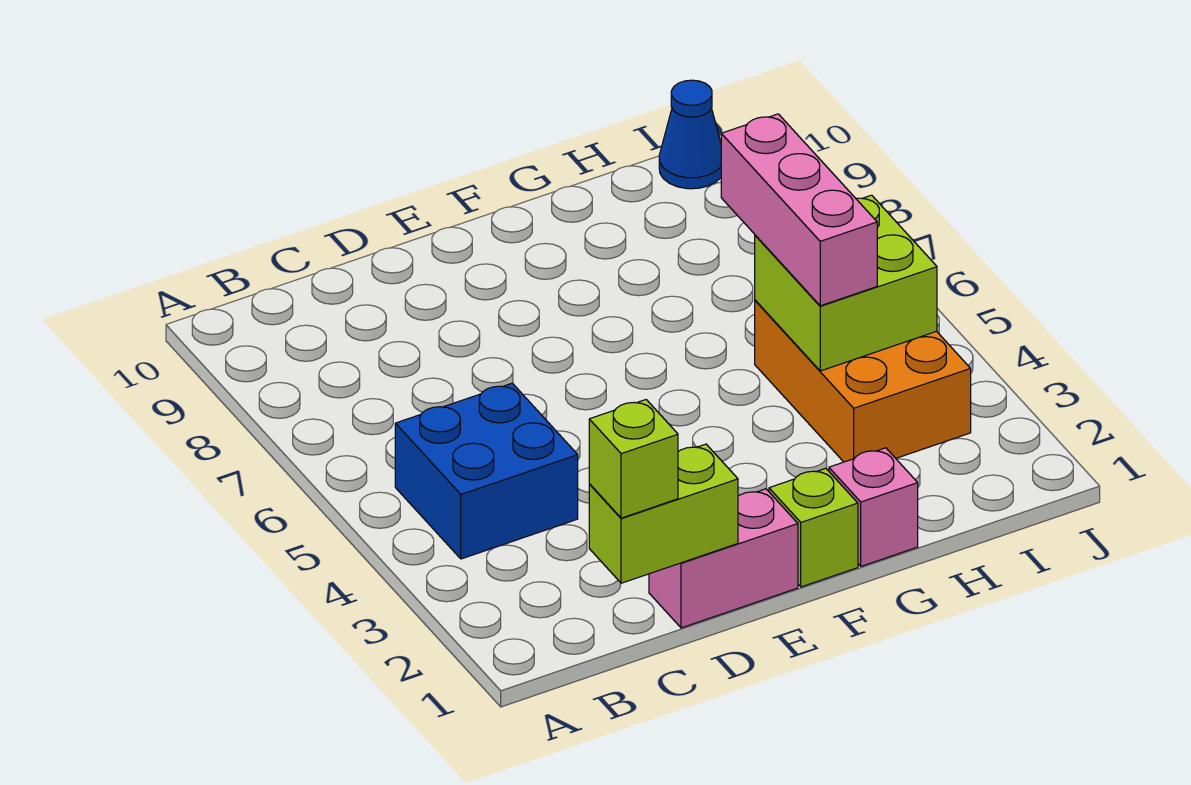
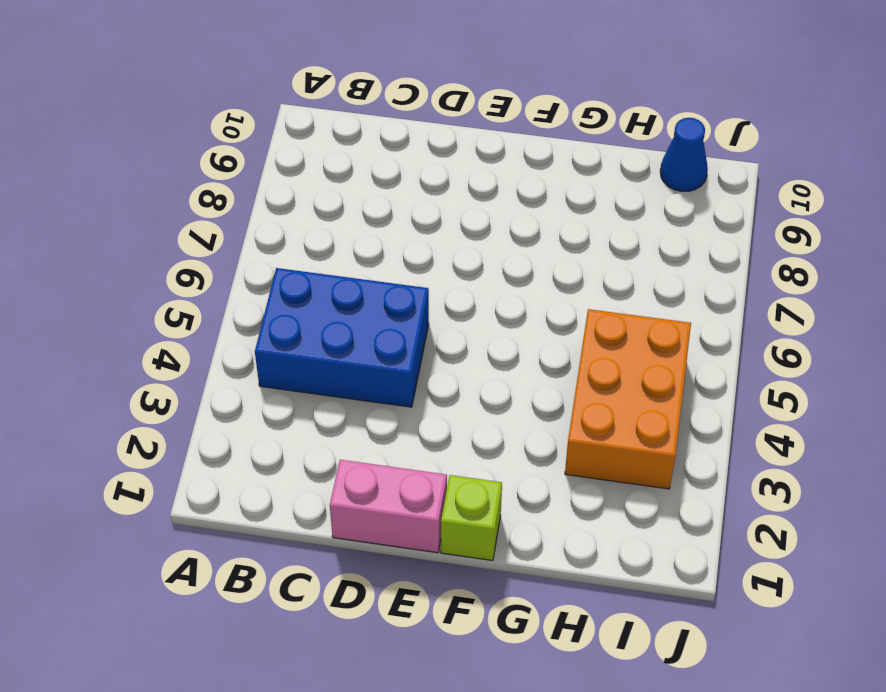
blue brick B4:D5 level 1 -> blue brick B4:C5 level 1
none -> pink brick G1 level 1
none -> lime brick C1:D1 level 2

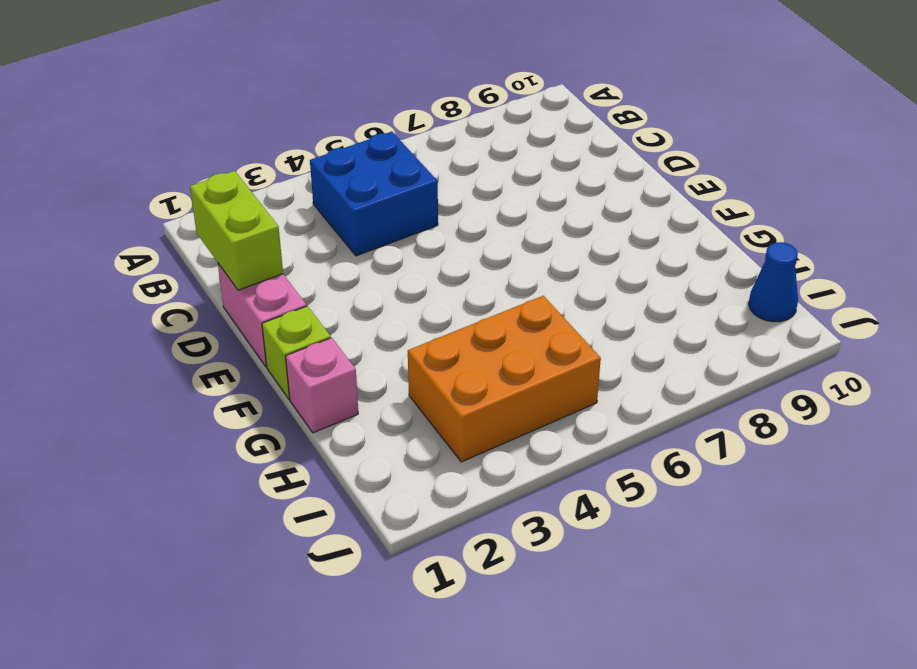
none -> lime brick H4:I5 level 2
none -> lime brick C1 level 3

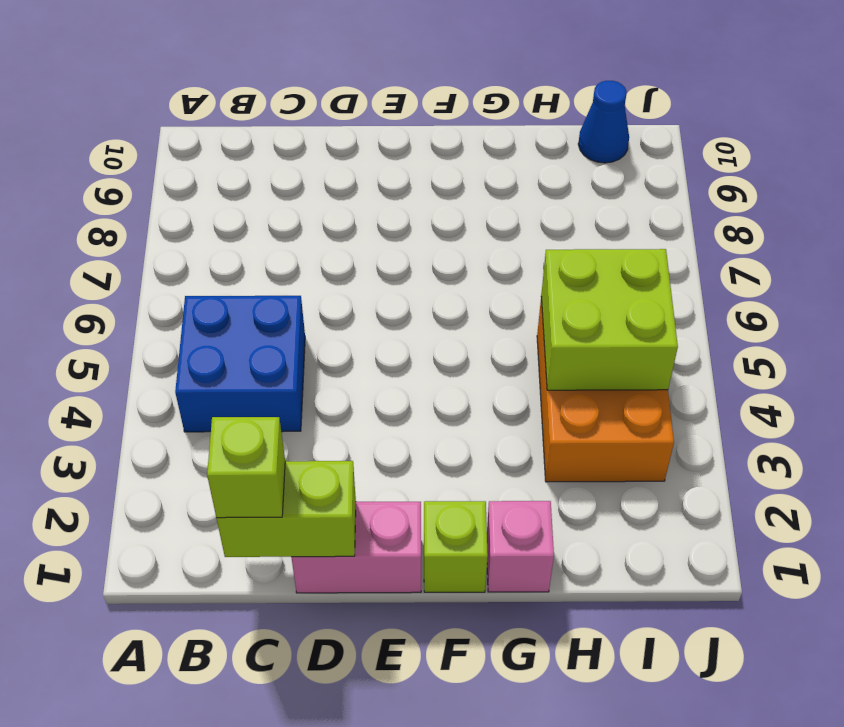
none -> pink brick H4:H6 level 3

